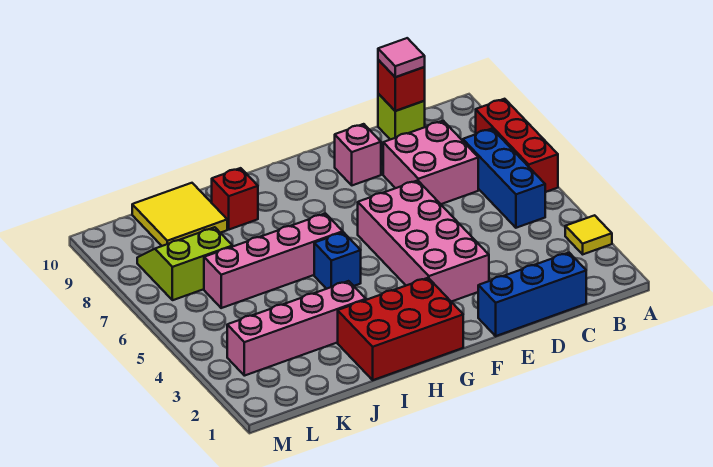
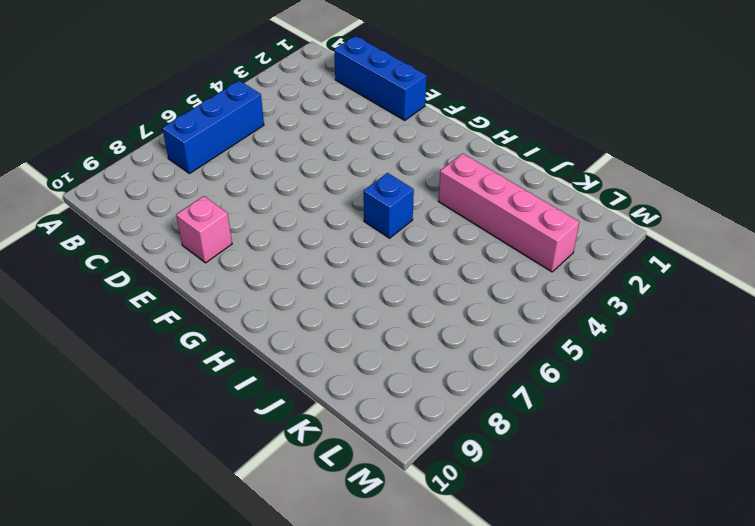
none -> yellow tile A3 level 1
none -> red brick A6:A8 level 1
none -> pink brick C7:D8 level 1

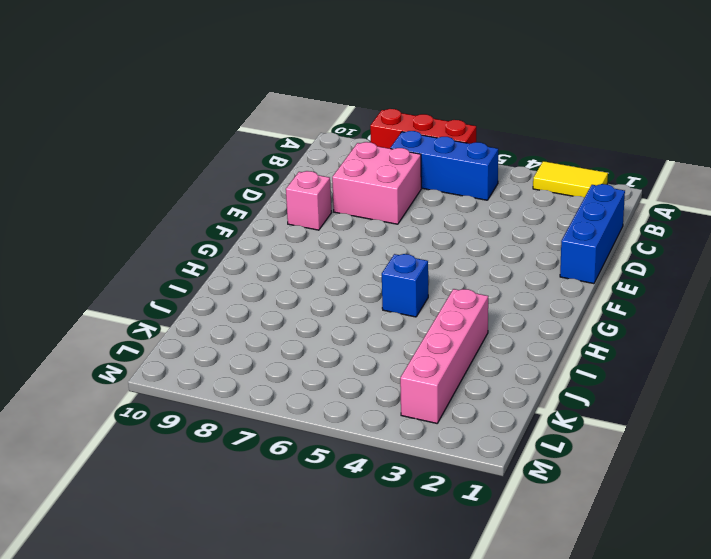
yellow tile A2:A3 level 1 -> yellow tile A3 level 1
none -> lime brick C10 level 1
none -> pink brick E3:F6 level 1
none -> red brick G1:I2 level 1

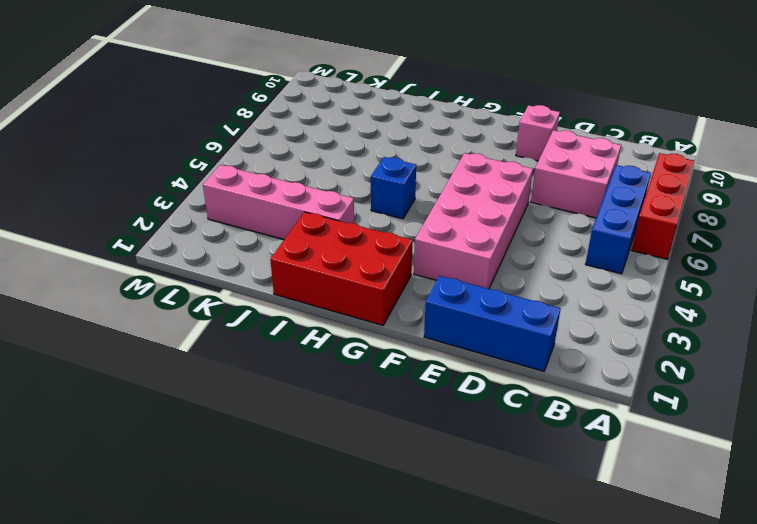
none -> yellow tile A3 level 1
none -> lime brick C10 level 1
none -> pink brick H6:K6 level 1

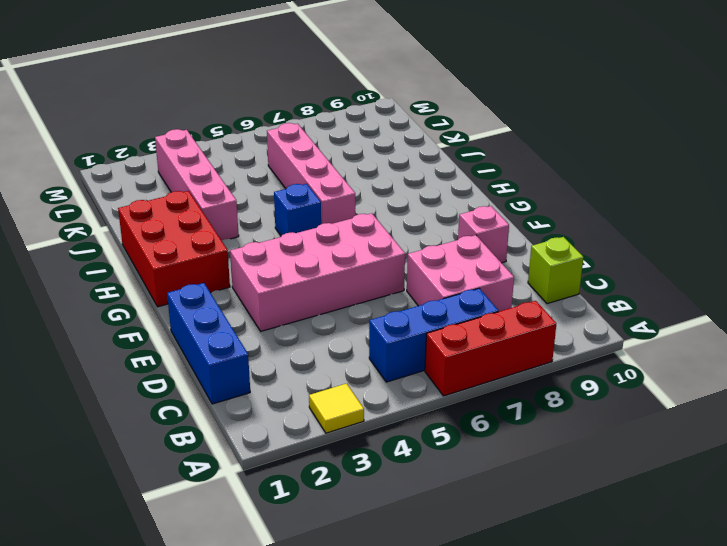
none -> red brick I9 level 1
none -> yellow tile J9:K10 level 1
none -> lime slope K7:L8 level 1 top 7

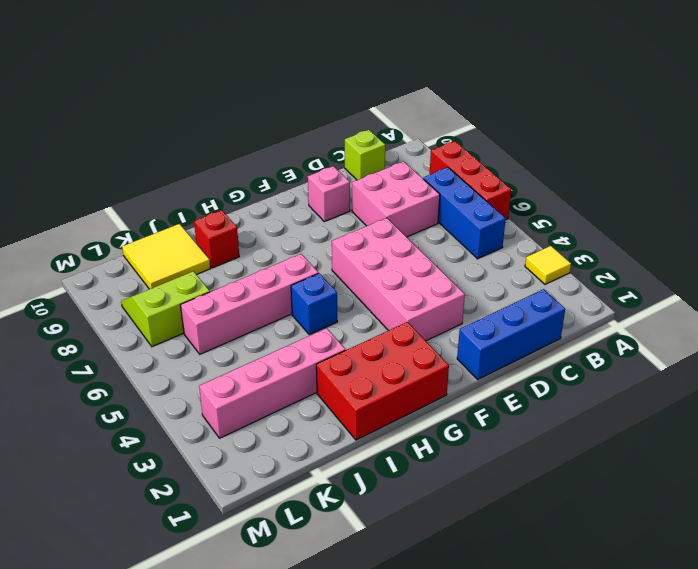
none -> red brick C10 level 2
none -> pink tile C10 level 3

